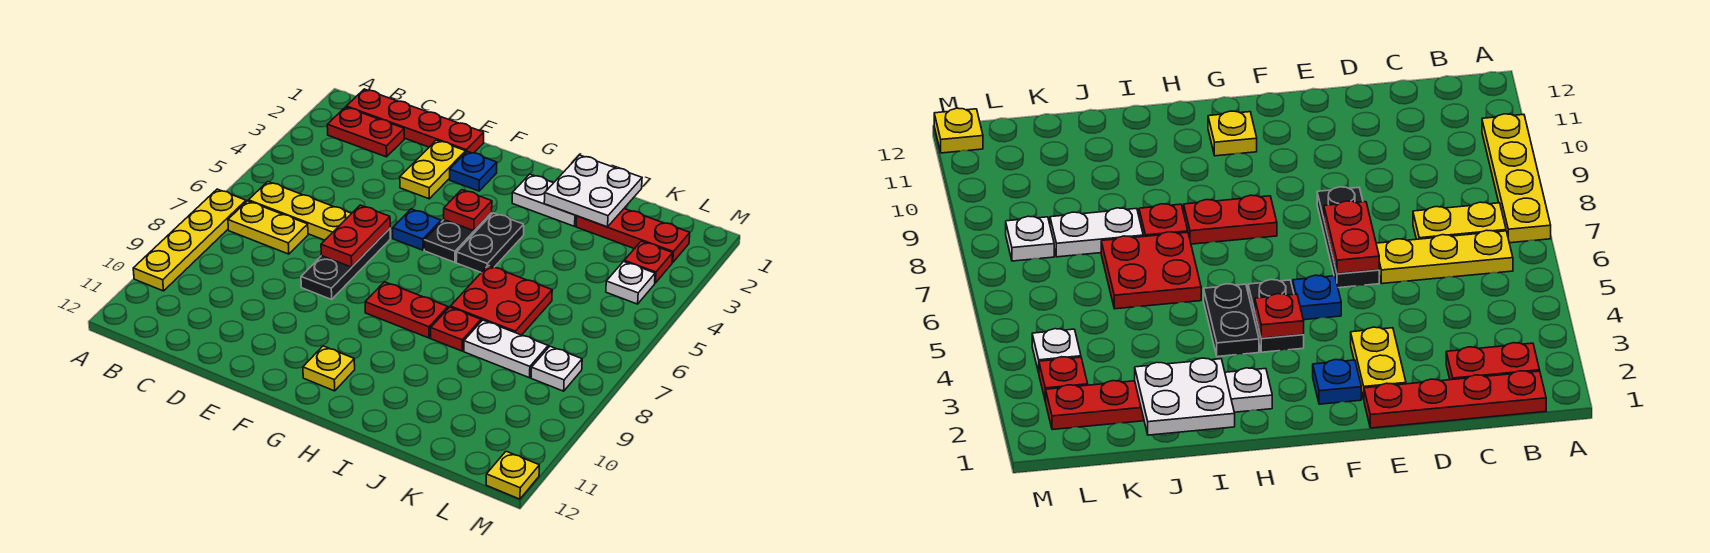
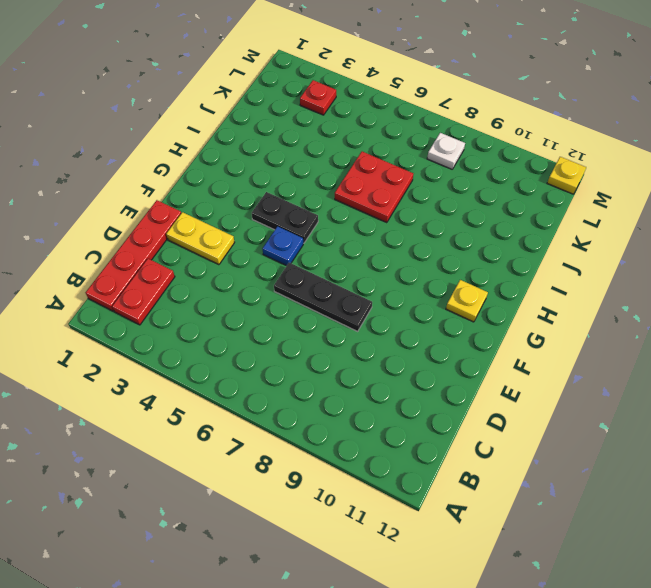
none -> yellow plate A7:A10 level 1
none -> yellow plate B6:D6 level 1
none -> yellow plate B7:C7 level 1

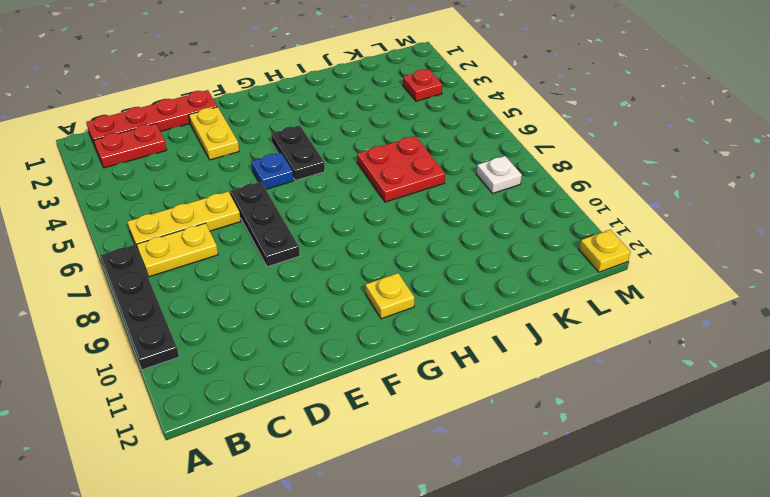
black plate A7:A10 level 1 -> yellow plate A7:A10 level 1
none -> blue plate F2 level 1
none -> red plate G8:H8 level 1
none -> white plate H2:I2 level 1

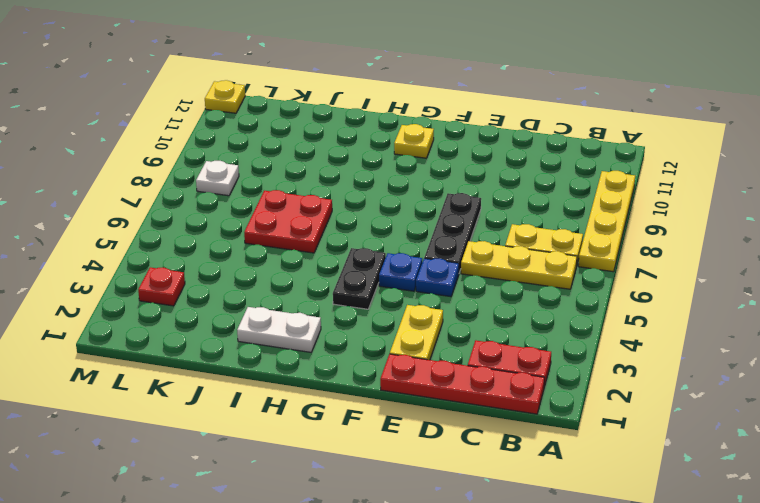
blue plate E5 level 1 -> blue plate F2 level 1
none -> red plate G8:H8 level 1
none -> black plate H4:H5 level 1
none -> red plate I8 level 1

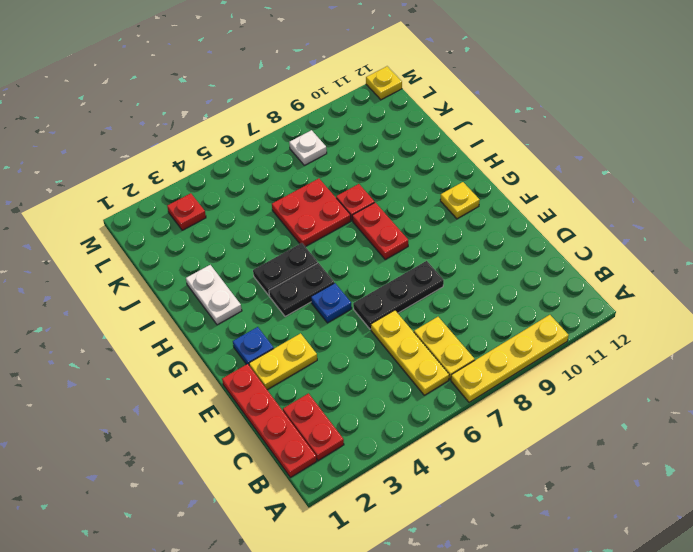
none -> red plate J2:L2 level 1
none -> white plate J8:K8 level 1
none -> white plate L4 level 1

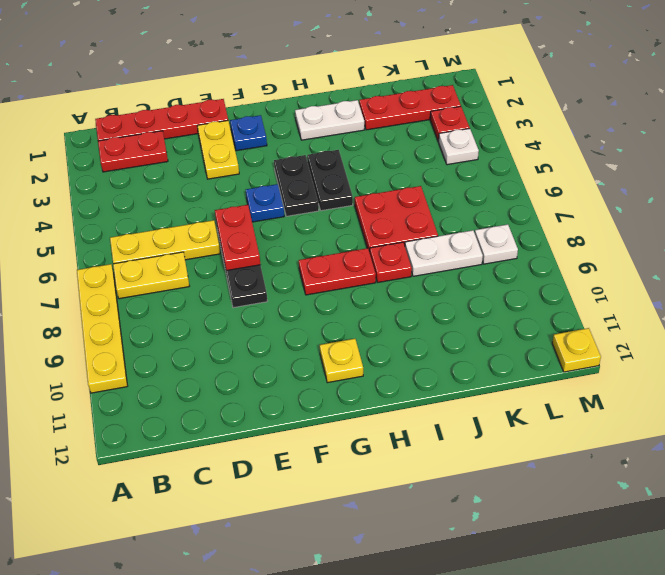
none -> red plate G4 level 2
none -> white plate I1:J2 level 2

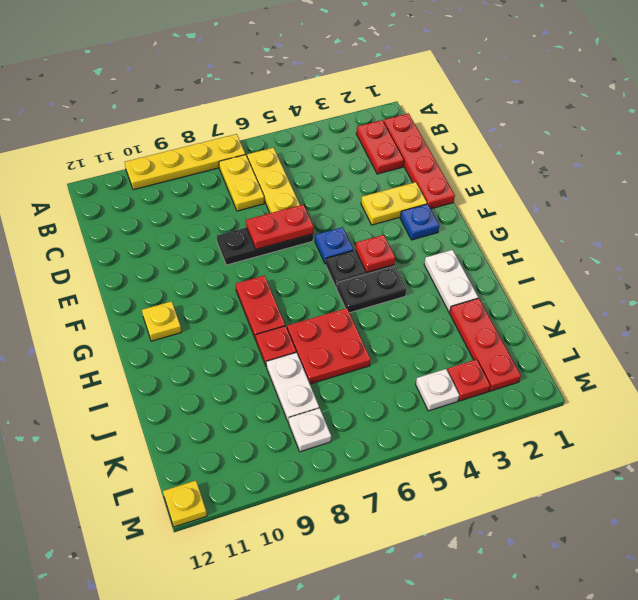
none -> white plate I1:J2 level 2

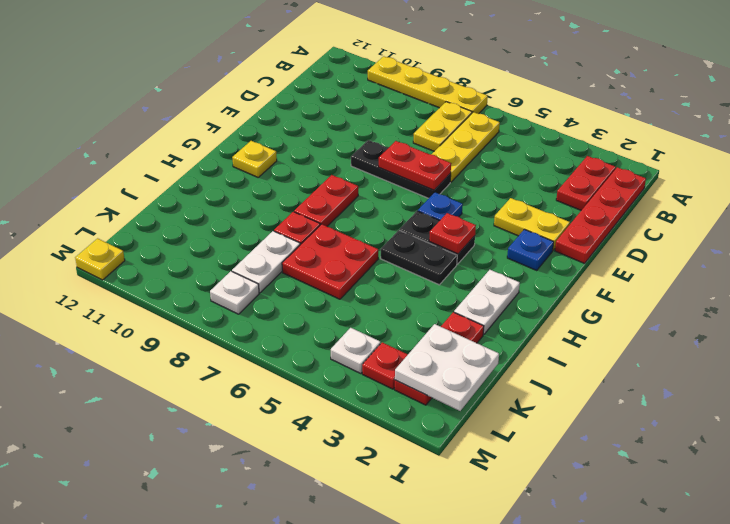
white plate K1:L2 level 2 -> white plate I1:J2 level 2

